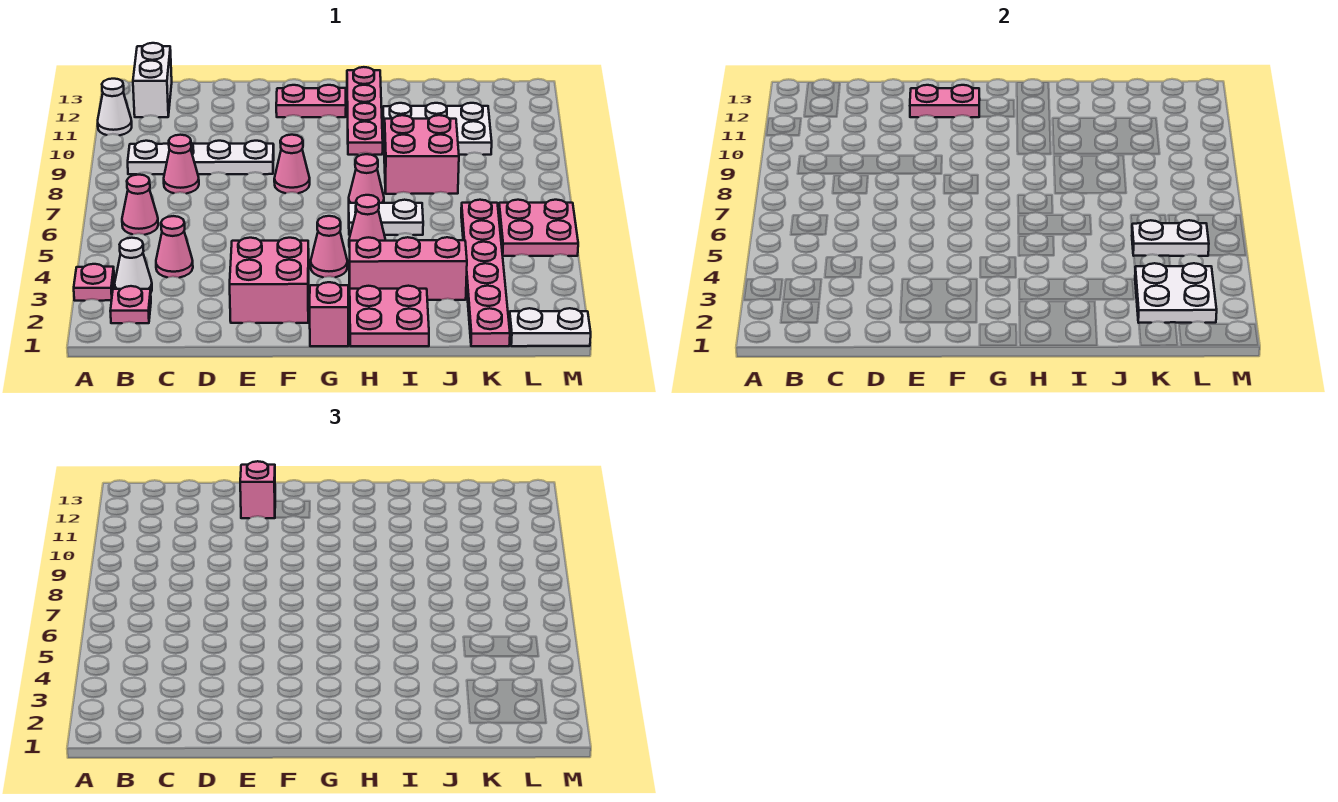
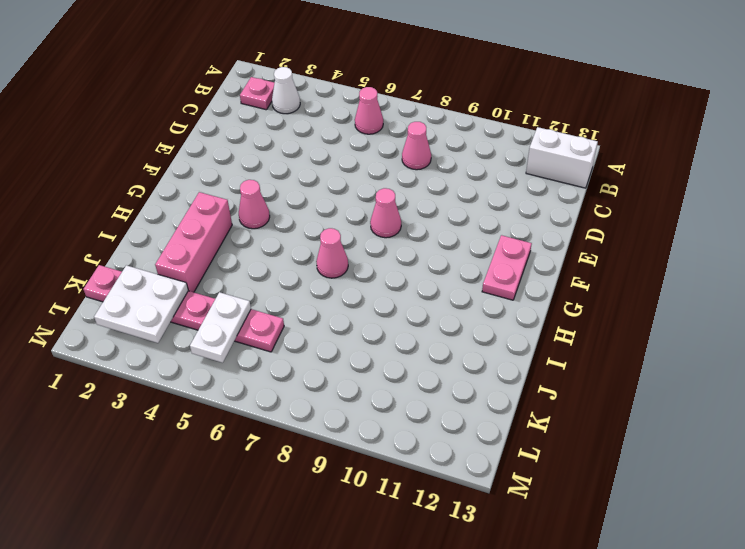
none -> pink plate A3 level 1
none -> white cone A11 level 1
none -> white plate B9:E9 level 1

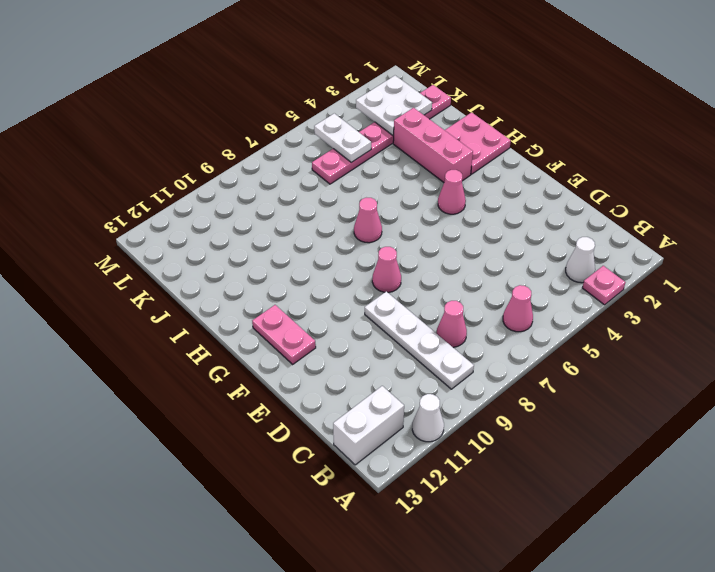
none -> pink plate B2 level 1
none -> pink cone C4 level 1
none -> pink brick E2:F3 level 1

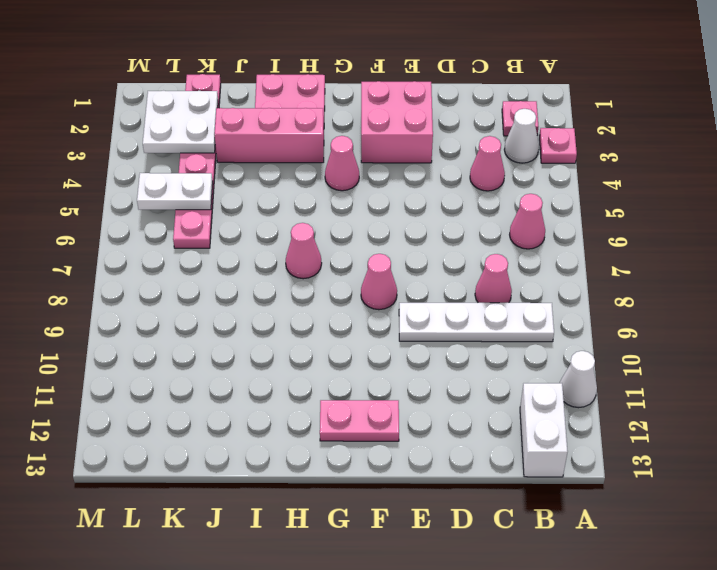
none -> pink brick G1 level 1
none -> pink cone H5 level 1
none -> white plate H6:I6 level 1

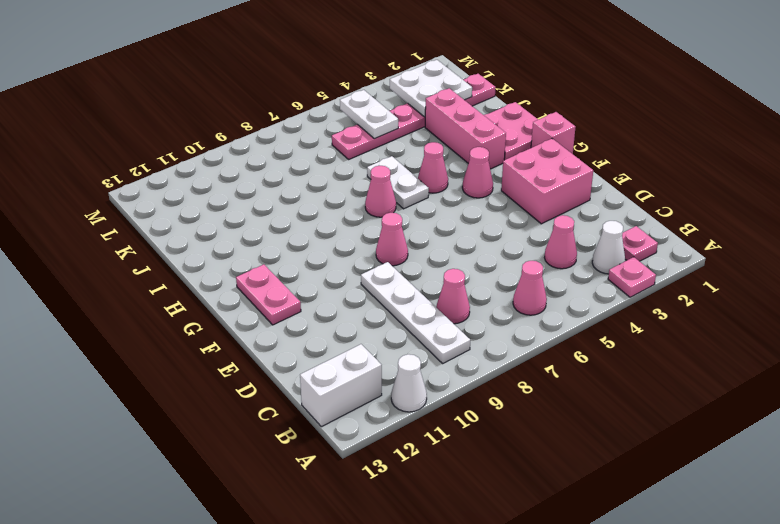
none -> pink plate H10:H13 level 1
none -> pink brick I8:J9 level 1
none -> white plate I10:K11 level 1

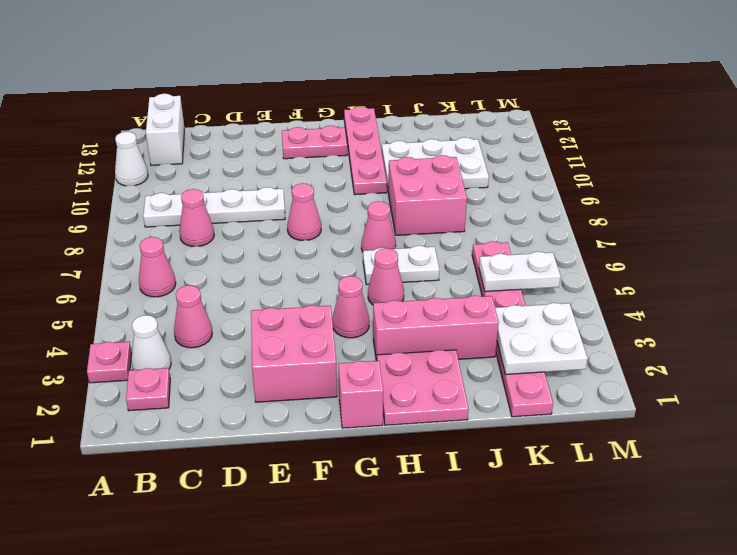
none -> white plate L1:M1 level 1
none -> pink plate L5:M6 level 1
none -> pink plate E12:F12 level 2

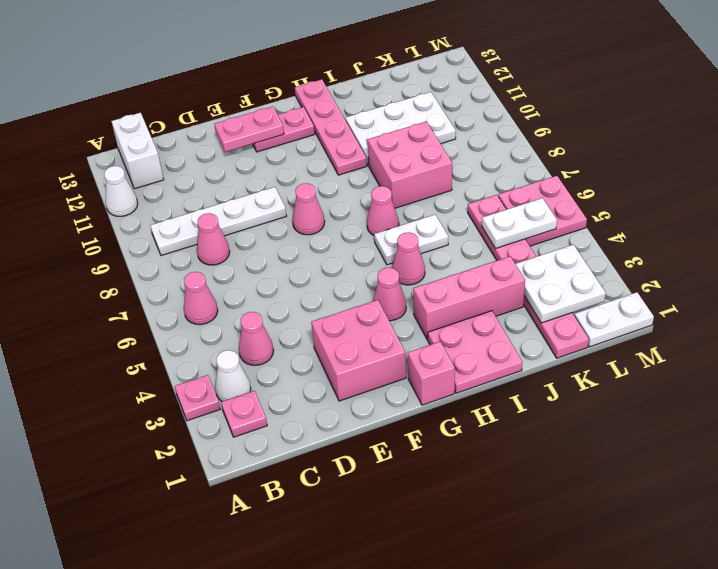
none -> pink brick E12 level 3

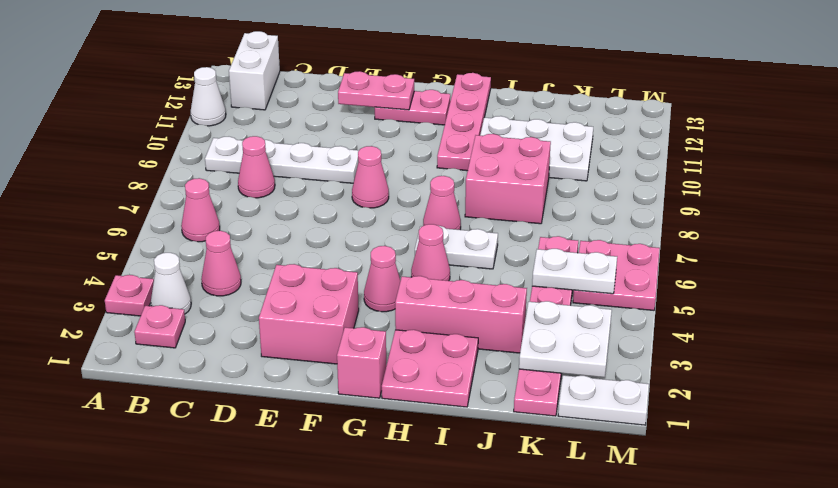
none -> pink brick E12 level 3

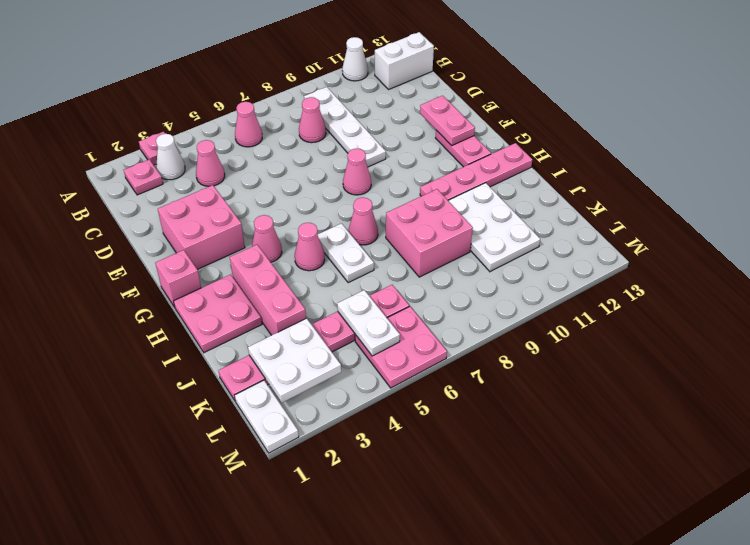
none -> pink brick E12 level 3

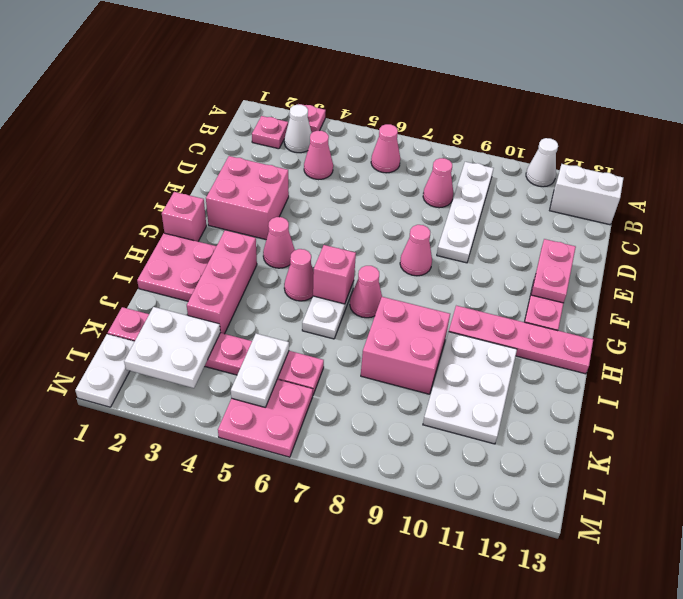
pink brick H6 level 2 -> pink brick E12 level 3

